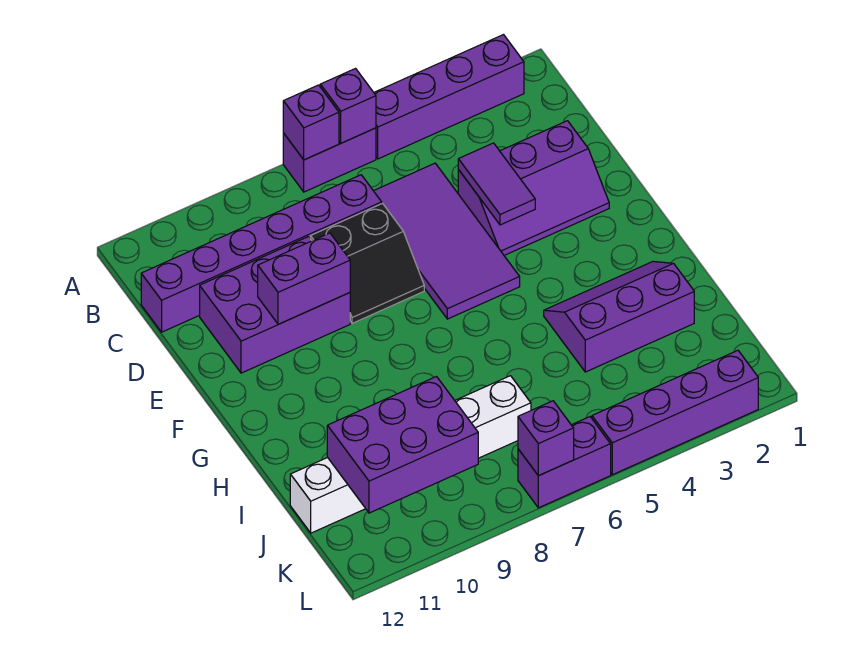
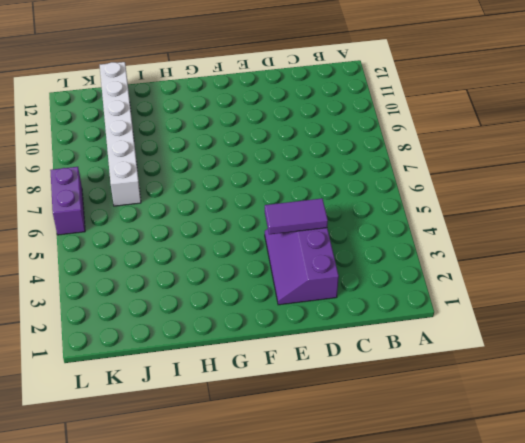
none -> purple brick A2:A5 level 1
none -> purple brick A6:A7 level 1
none -> purple tile C5:F6 level 1

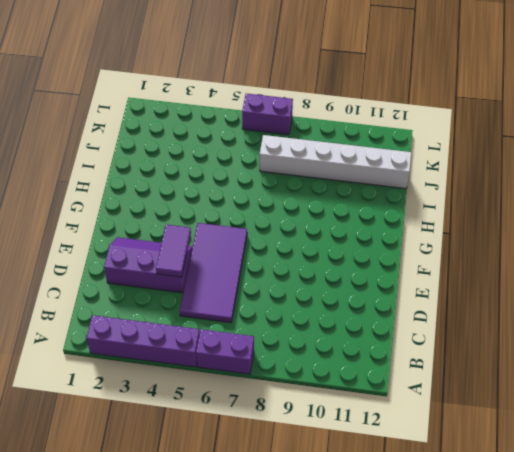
none -> purple brick C7:C12 level 1
none -> black slope D7:E8 level 1 top D
none -> purple brick D9:E11 level 1

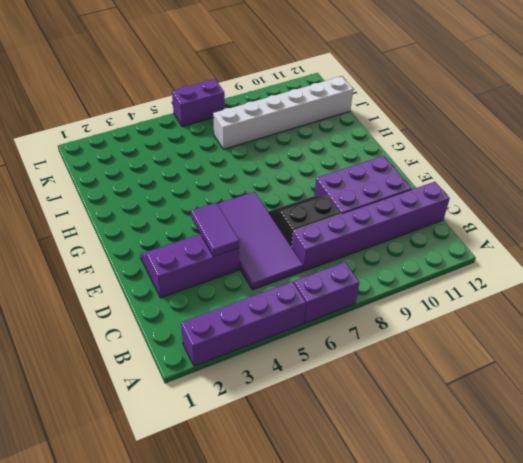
none -> purple slope H2:I4 level 1 top I
none -> purple brick L2:L5 level 1
none -> purple brick A6 level 2

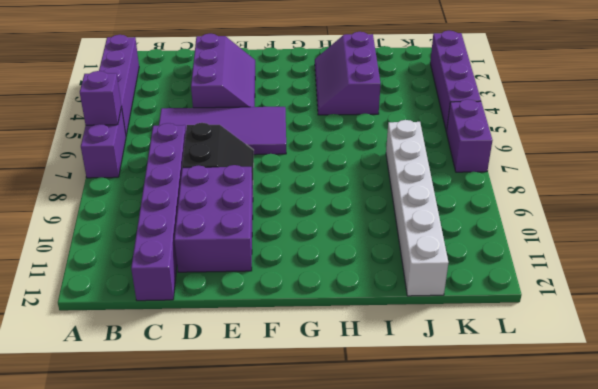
none -> purple brick A7 level 2
none -> purple tile D4:E4 level 2
none -> purple brick E9:E10 level 2

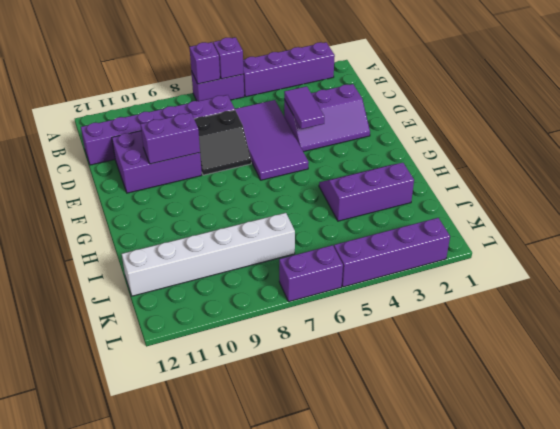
none -> purple brick J9:K11 level 2
none -> purple brick L7 level 2

